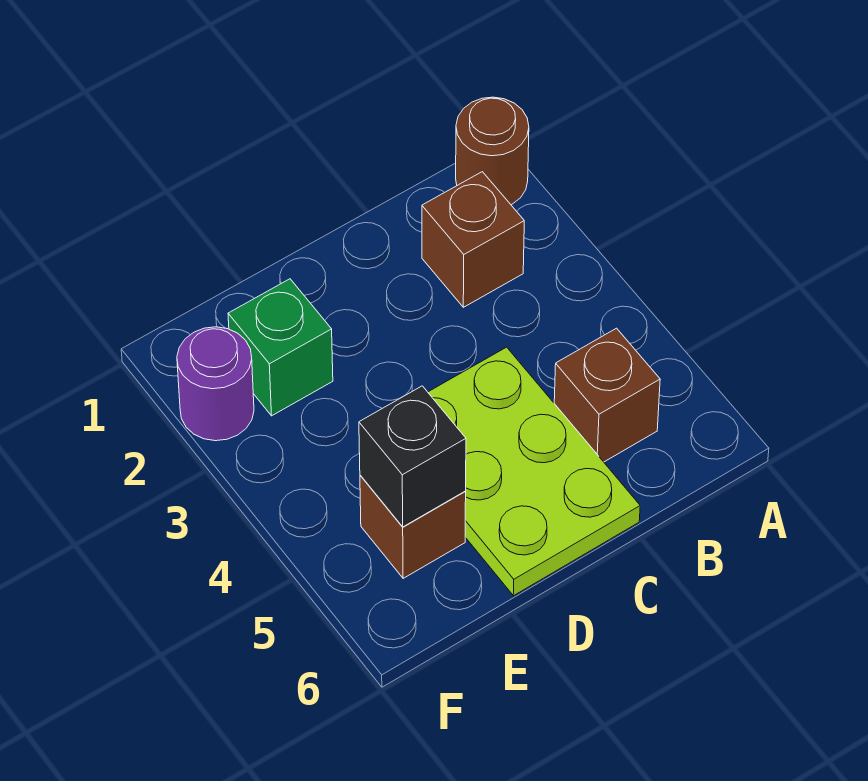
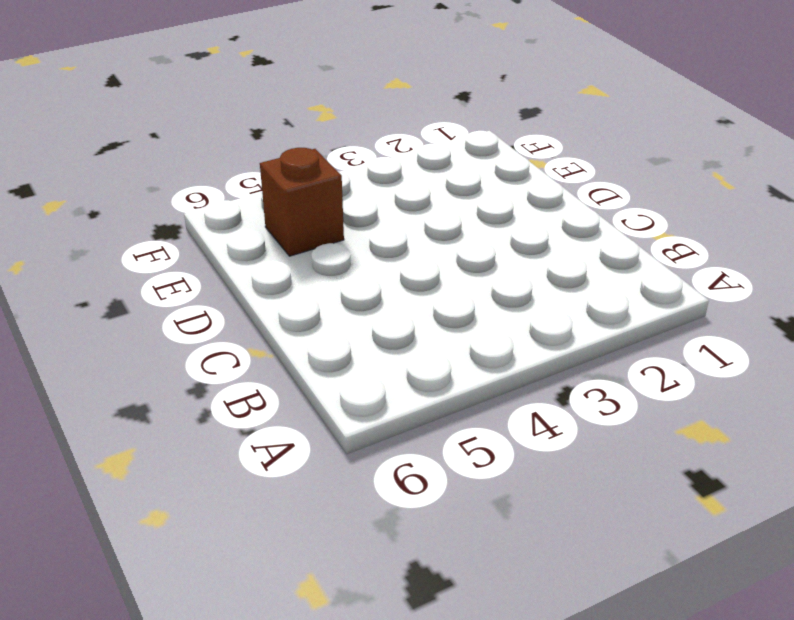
none -> brown round brick A1 level 1
none -> brown brick B2 level 1

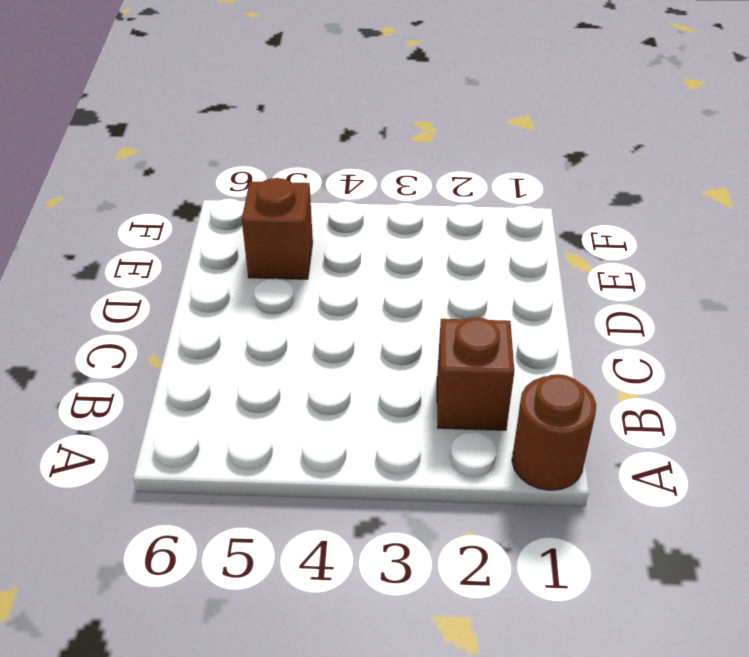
none -> brown brick B5 level 1
none -> lime plate C4:D6 level 1

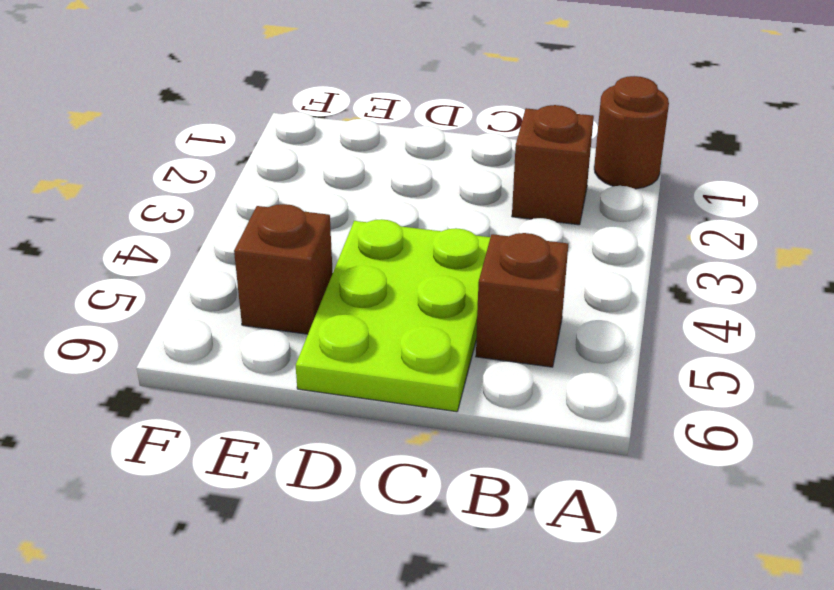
none -> green brick E2 level 1
none -> purple round brick F2 level 1

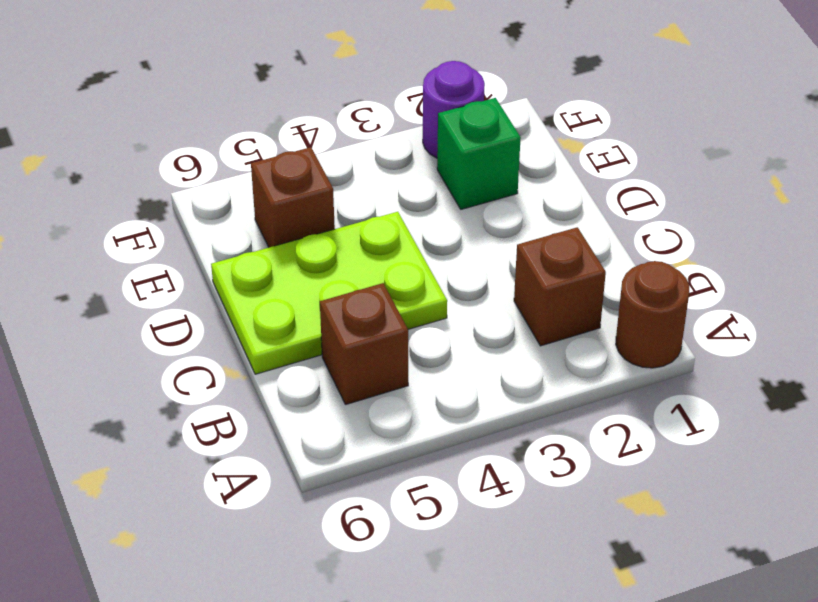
none -> black brick E5 level 2

